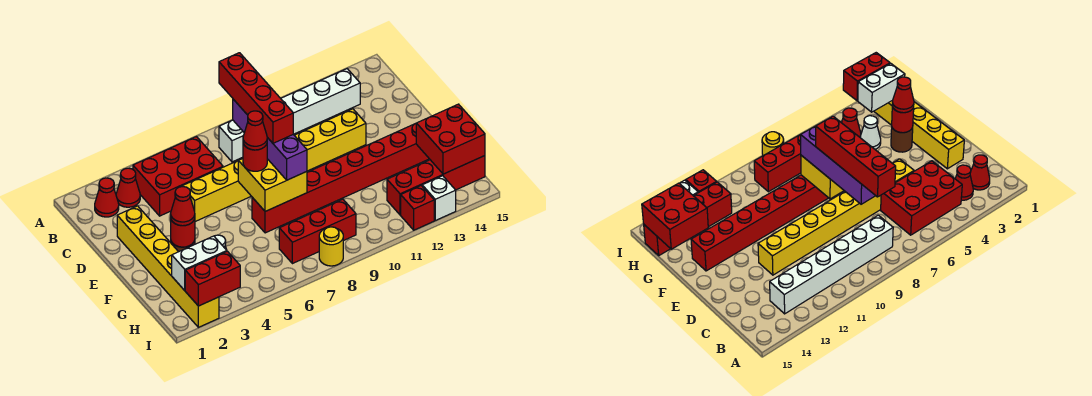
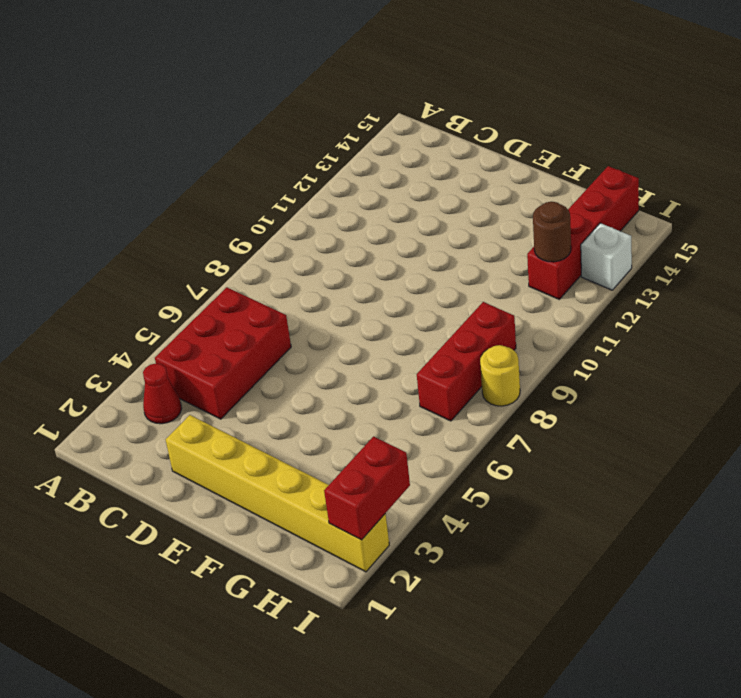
brown round brick H12 level 2 -> brown round brick F3 level 1
none -> red cone B2 level 1
none -> white brick B8:B13 level 1
none -> yellow brick D5:D12 level 1

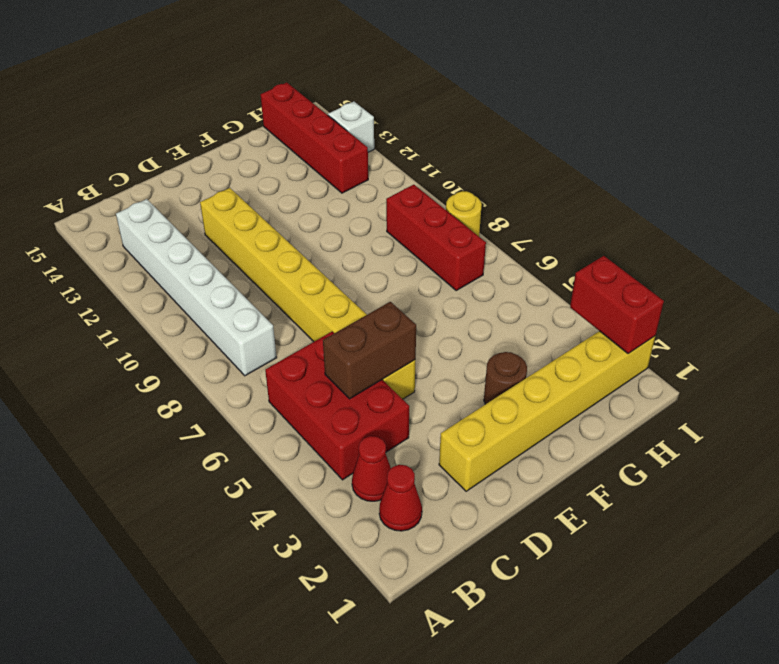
brown brick C5:D5 level 2 -> none
none -> red brick F7:F14 level 1
none -> white cone G4 level 1
none -> red brick I12 level 1

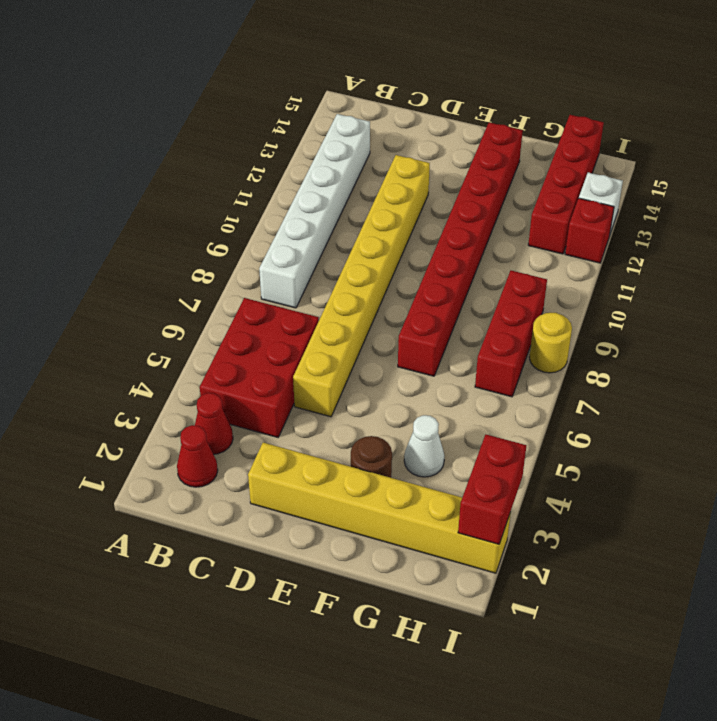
none -> yellow brick E7:F8 level 2
none -> red round brick F3 level 2
none -> red brick G14:H15 level 2

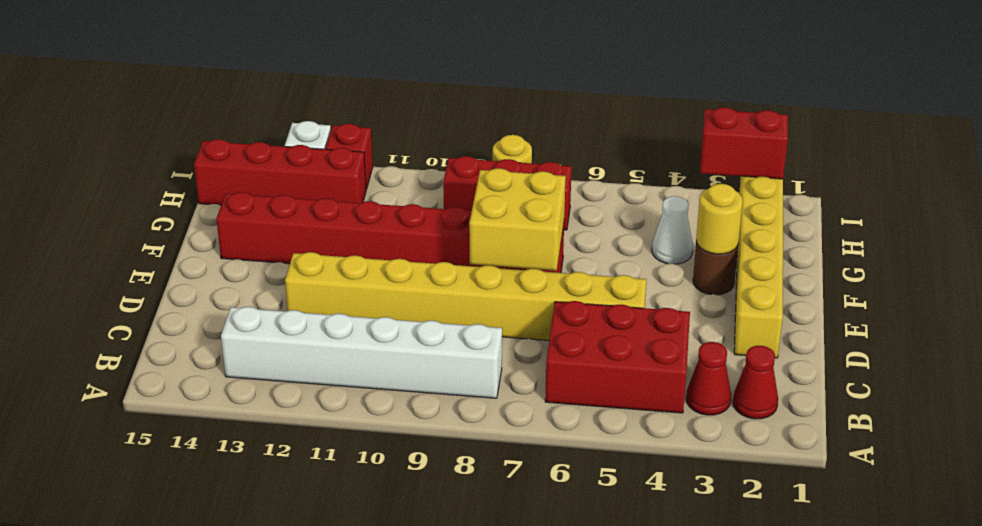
yellow round brick F3 level 2 -> red round brick F3 level 2
none -> red brick G14:H15 level 2
none -> white brick H2:H3 level 2
none -> purple brick C8:F8 level 3

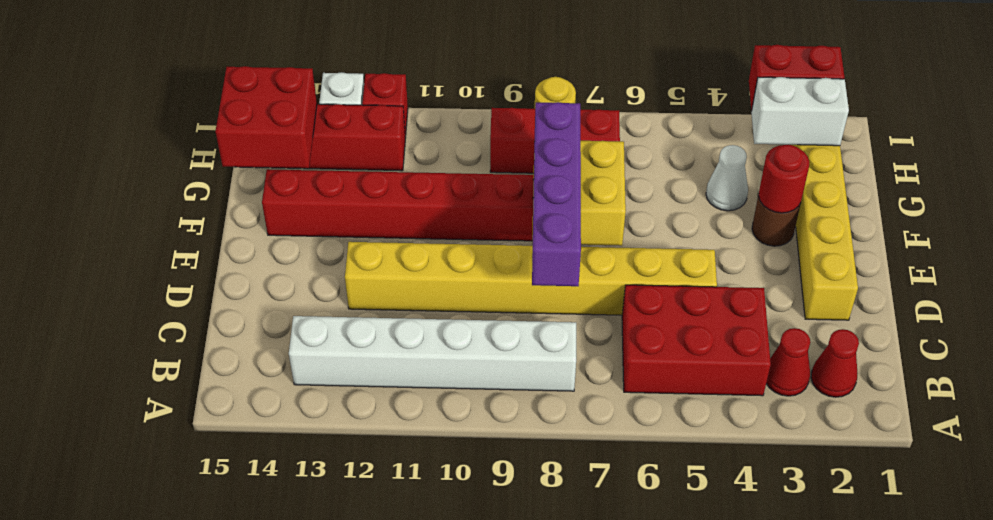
none -> red round brick E7 level 3
none -> red cone F3 level 3
none -> red brick B8:E8 level 4

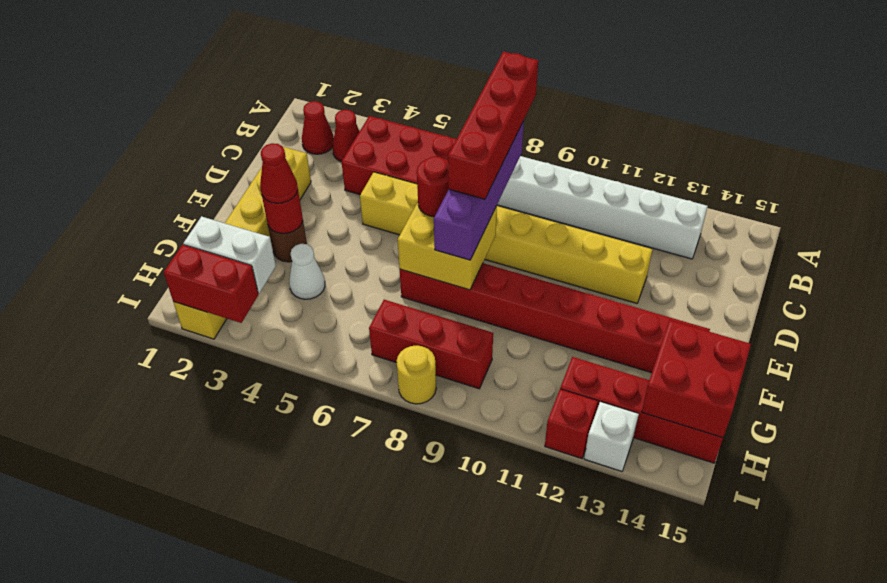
none -> red cone E7 level 4

